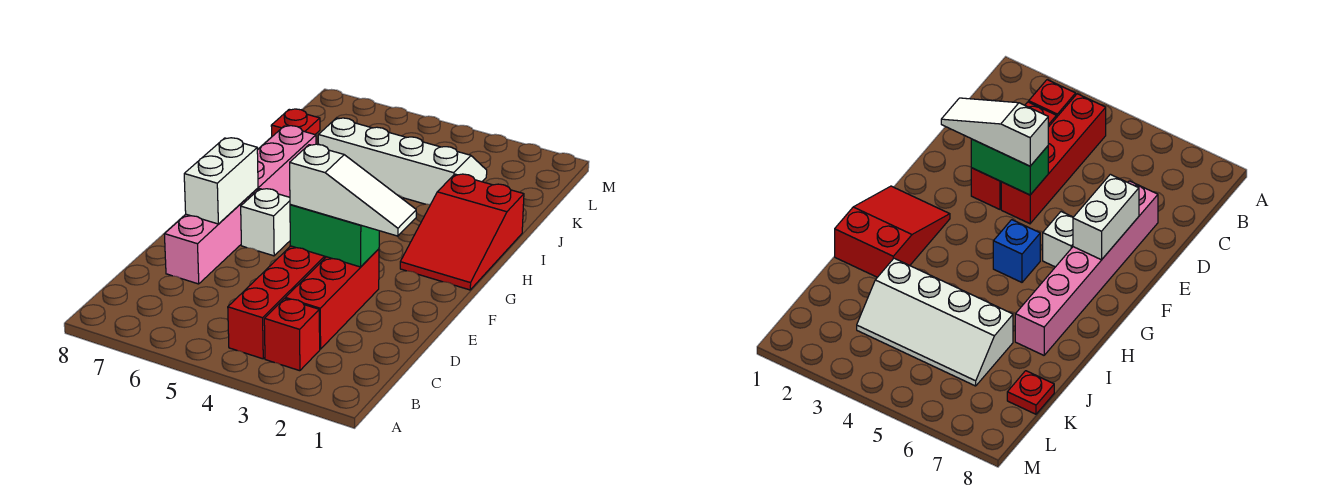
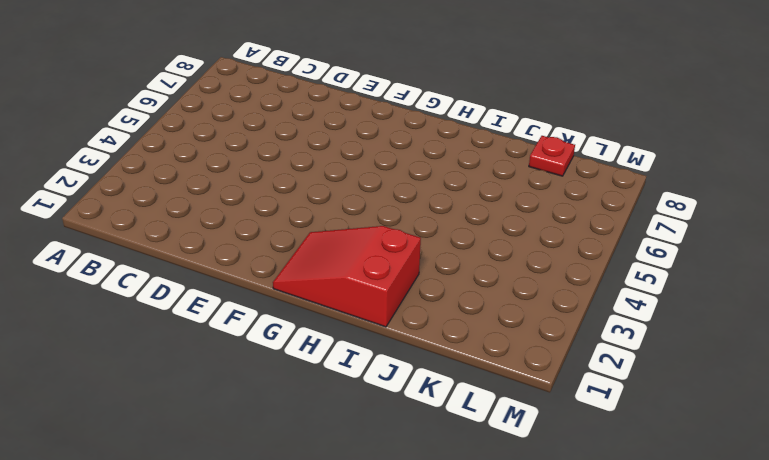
none -> red brick B3 level 1
none -> red brick B4:E4 level 1
none -> red brick C3:E3 level 1

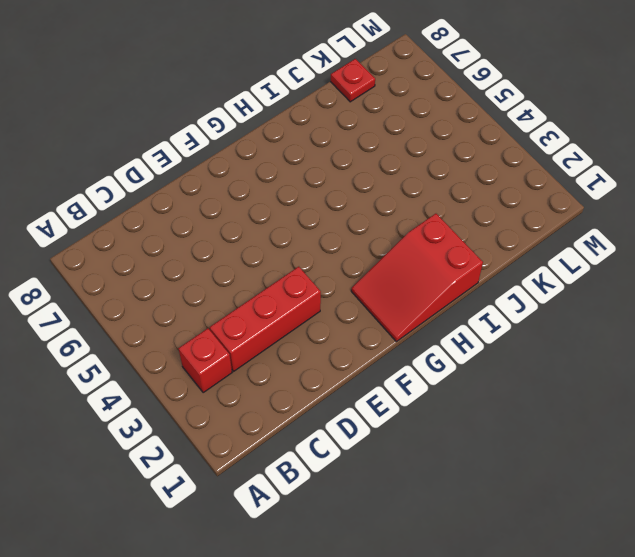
none -> red brick B4:E4 level 1
none -> pink brick D7:I7 level 1
none -> white brick F6 level 1

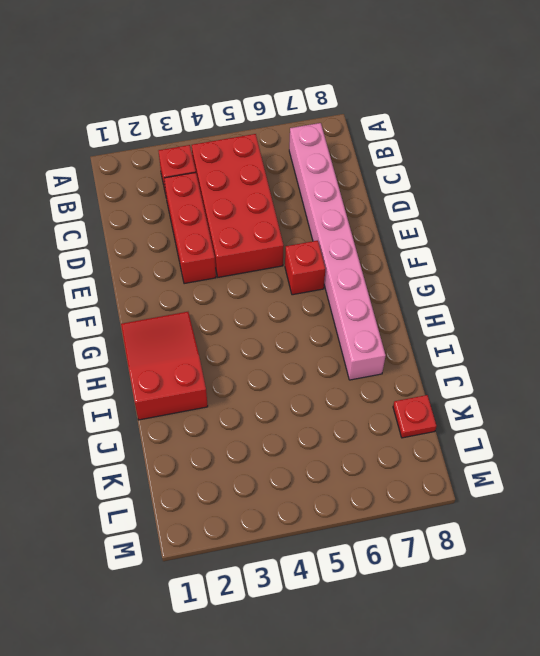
red brick B4:E5 level 1 -> red brick B4:E4 level 1
pink brick B7:I7 level 1 -> pink brick D7:I7 level 1
red brick F6 level 1 -> white brick F6 level 1
none -> blue brick G5 level 1
none -> white slope J3:K6 level 1 top J
none -> green brick E3:E4 level 2

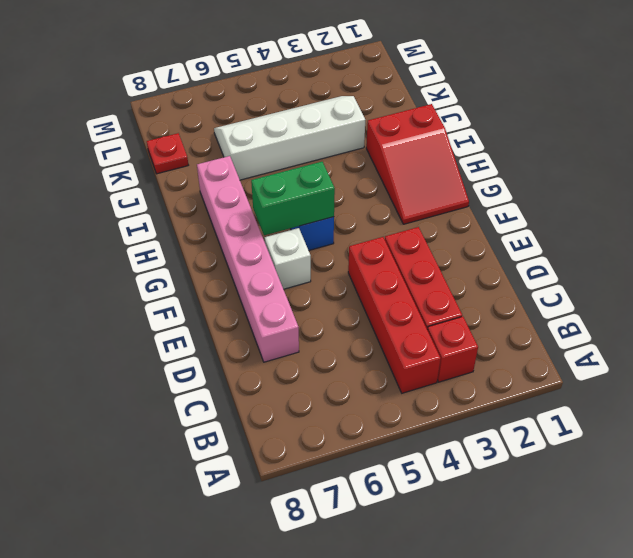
green brick G5:G6 level 2 -> green brick E3:E4 level 2
none -> white brick E7:F7 level 2
none -> white slope E2:E4 level 3 top 4

